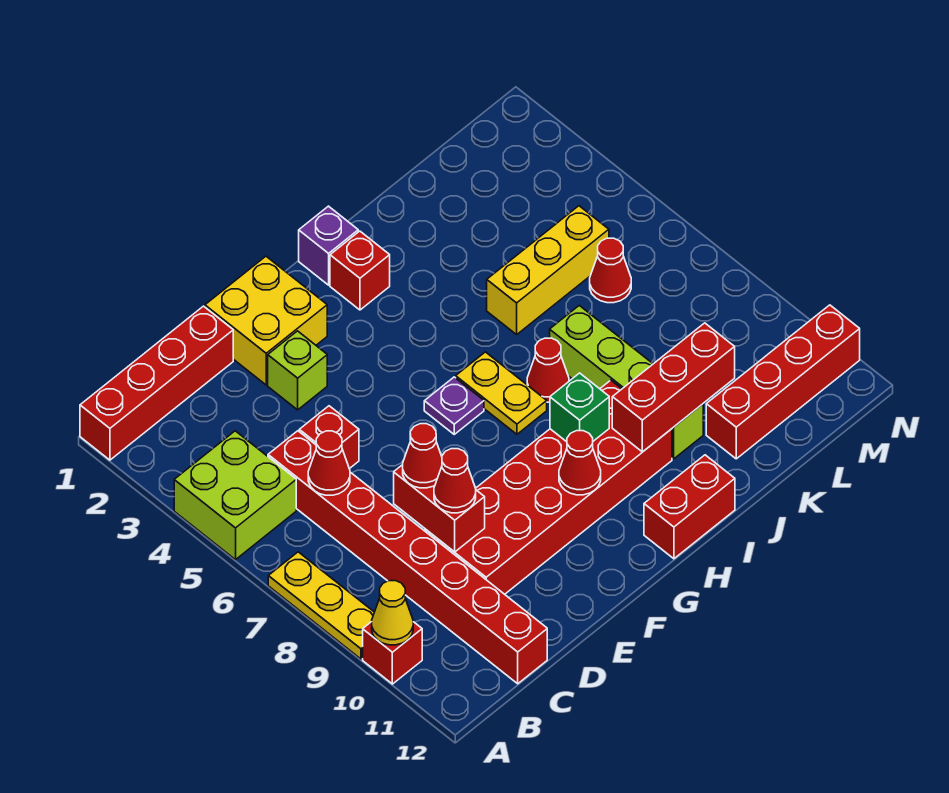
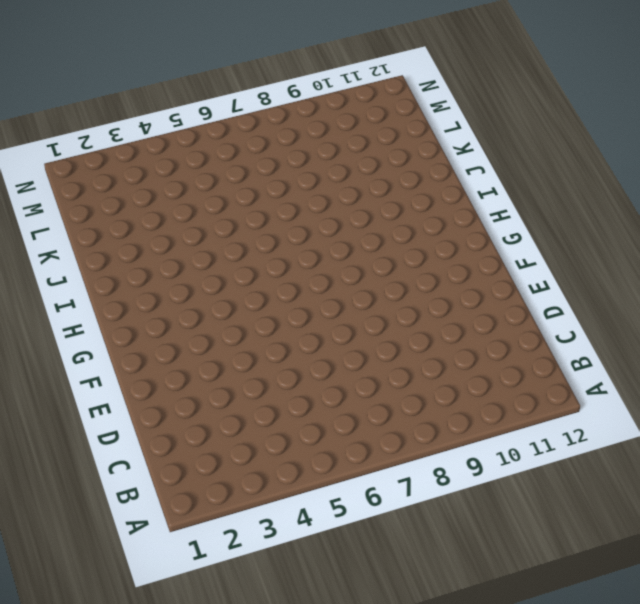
none -> red brick A1:D1 level 1
none -> lime brick A4:B5 level 1
none -> yellow plate A7:A9 level 1

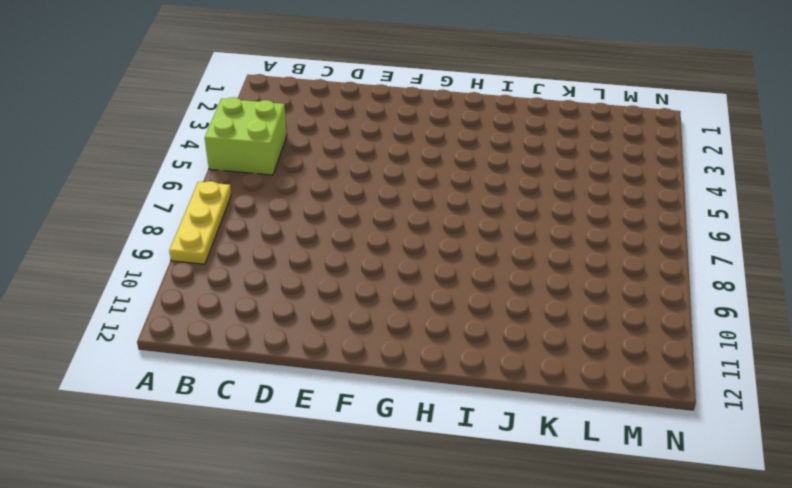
none -> red brick A1:D1 level 1
none -> red brick A10 level 1
none -> red brick C5:C12 level 1

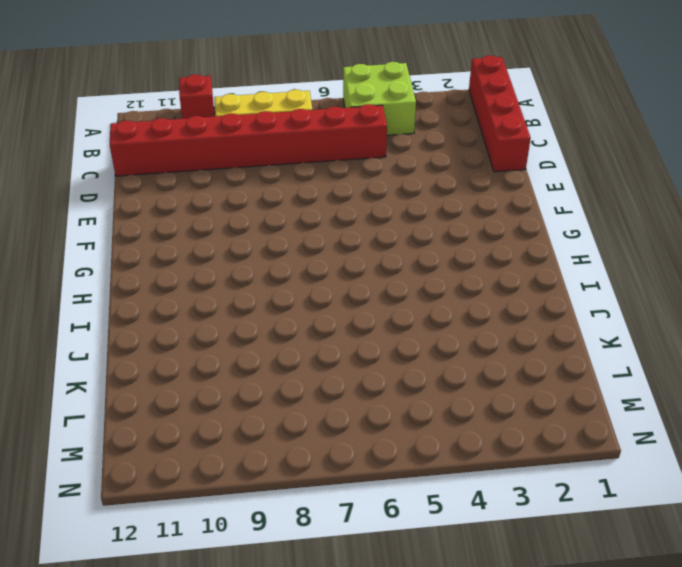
none -> red brick D5 level 1
none -> red brick D9:I10 level 1
none -> yellow brick E1:F2 level 1

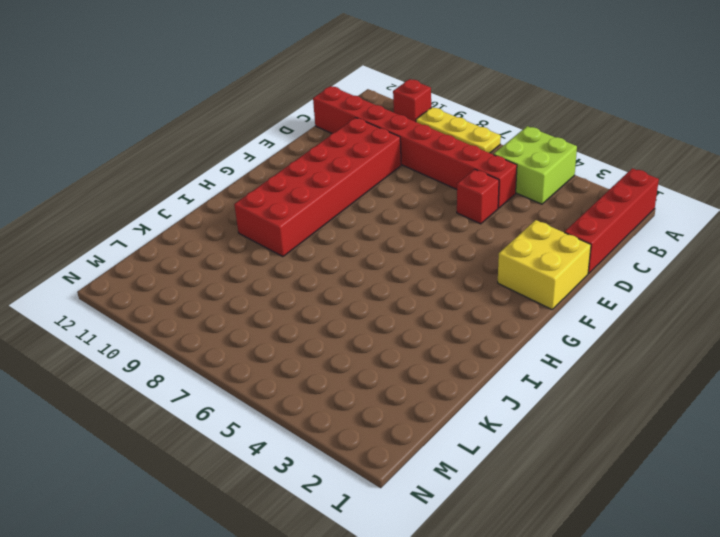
none -> lime brick E3 level 1
none -> purple plate G6 level 1
none -> purple brick H1 level 1

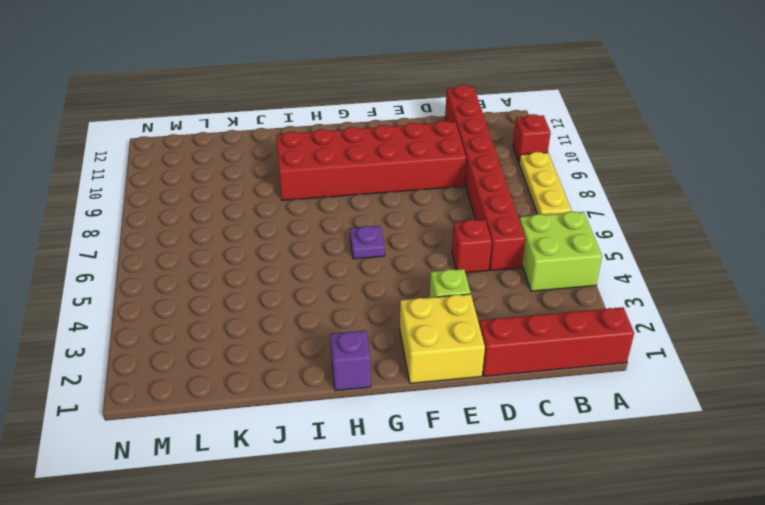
none -> red brick H2 level 1
none -> yellow plate H6:H7 level 1
none -> red brick H12:I12 level 1

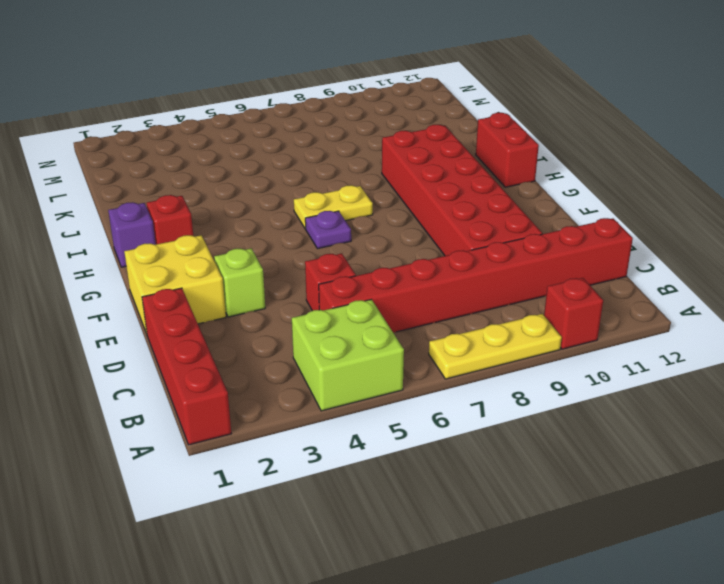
none -> red cone I7 level 1
none -> yellow brick J5:L5 level 1
none -> lime brick J7:J10 level 1

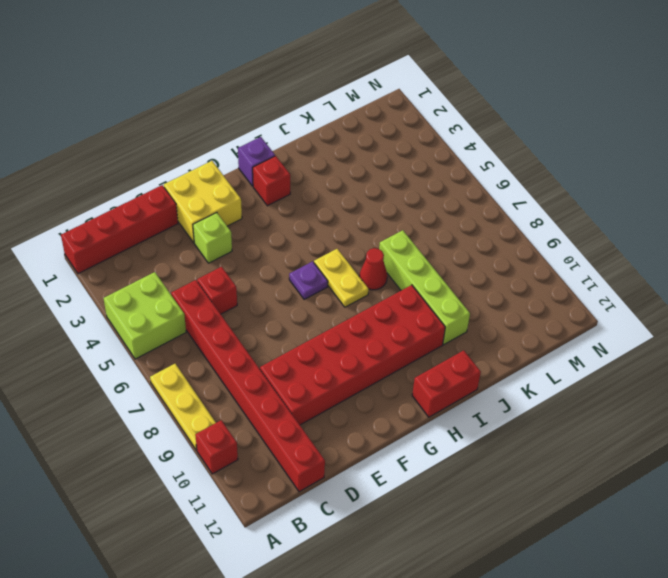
none -> yellow brick J5:L5 level 1
none -> red brick K11:N11 level 1
none -> red cone L6 level 1

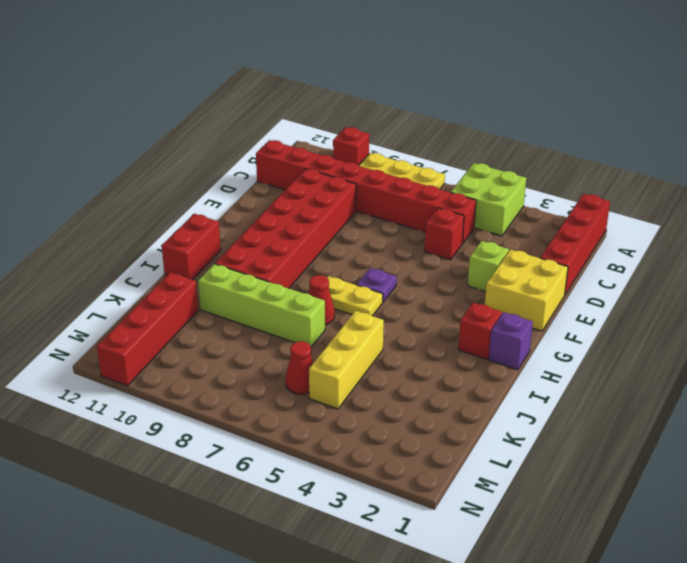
none -> yellow cone A10 level 2
none -> red cone C6 level 2
none -> red brick D8:D9 level 2

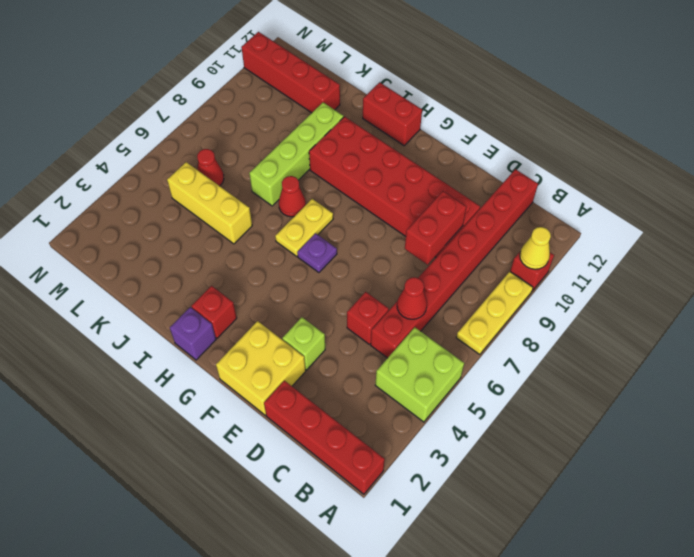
none -> red cone G10 level 2
none -> green brick H9 level 2
none -> red brick I10:K10 level 2

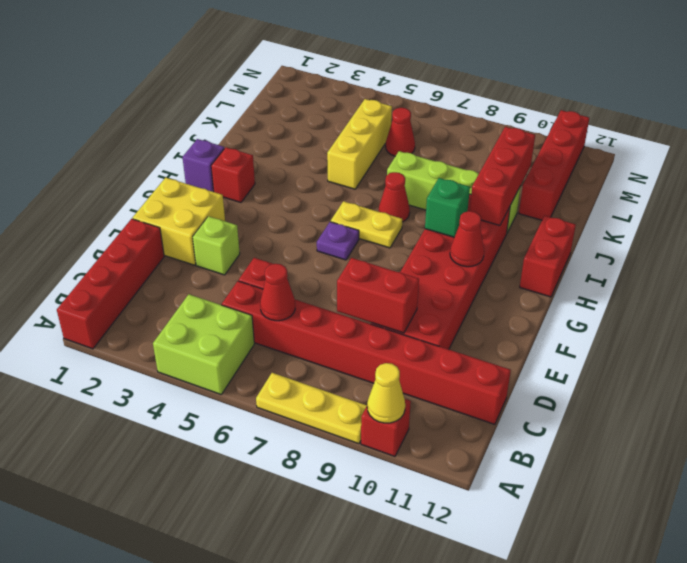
none -> red cone D8 level 3
none -> red cone D9 level 3

